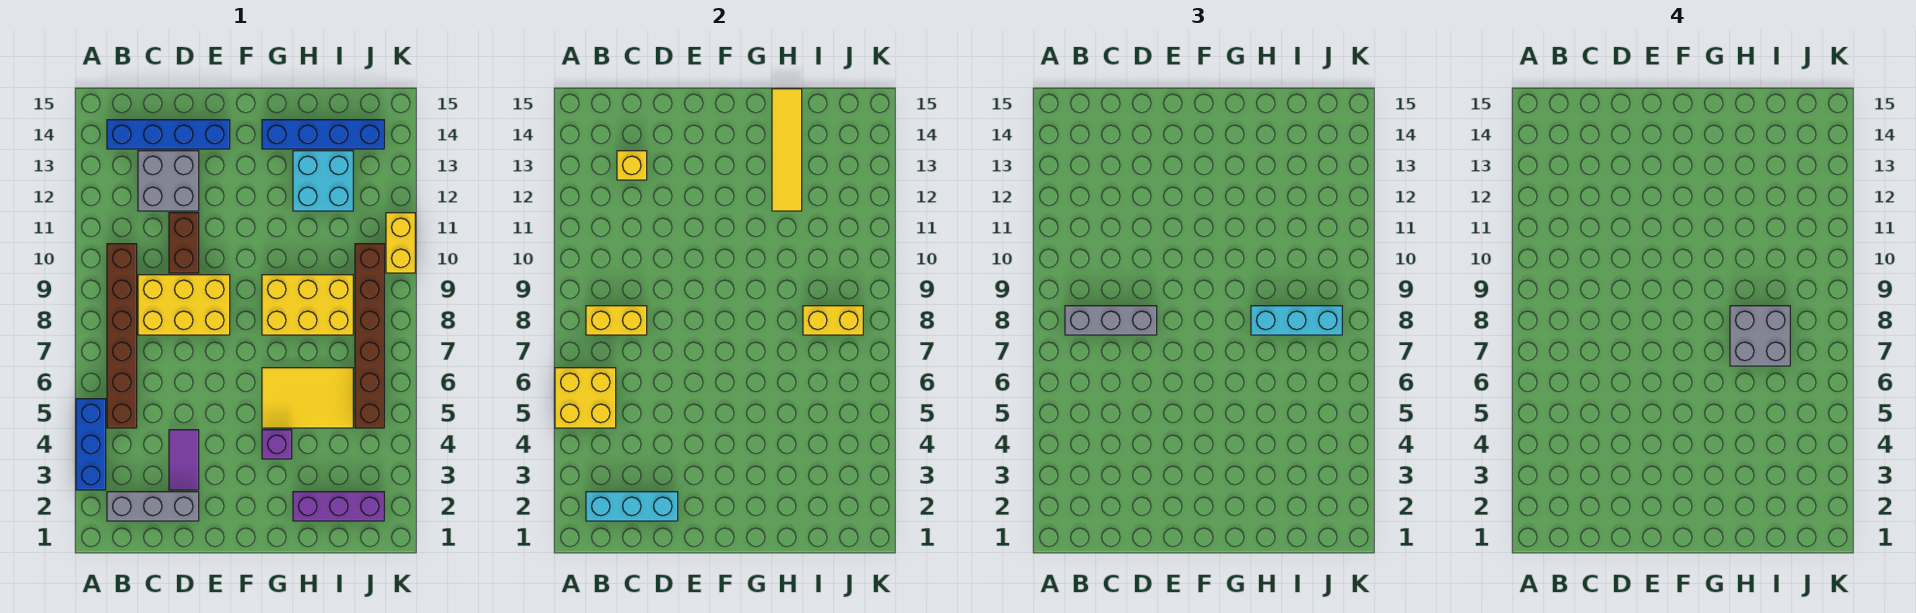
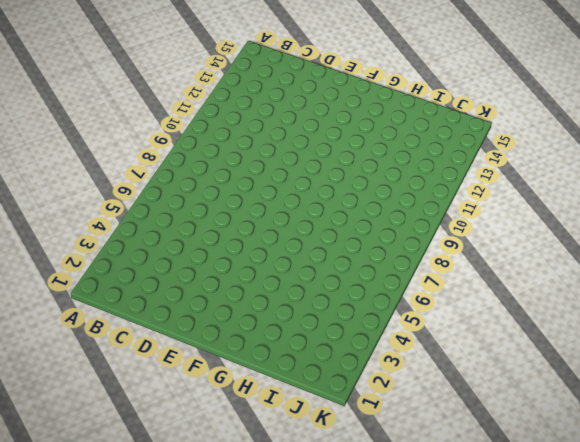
none -> blue brick A3:A5 level 1
none -> grey brick B2:D2 level 1
none -> brown brick B5:B10 level 1

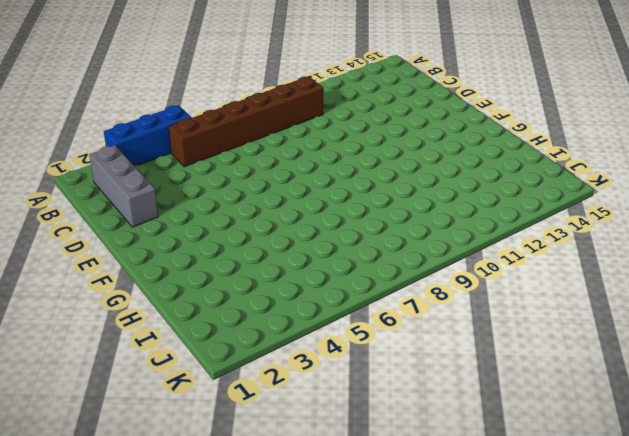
none -> blue brick B14:E14 level 1
none -> yellow brick C8:E9 level 1
none -> grey brick C12:D13 level 1

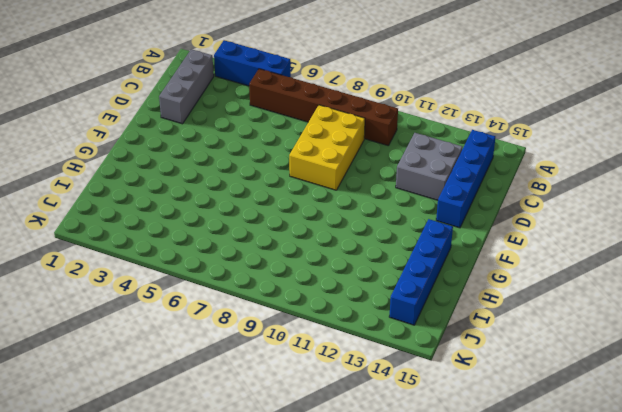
none -> purple tile D3:D4 level 1
none -> brown brick D10:D11 level 1
none -> purple brick G4 level 1

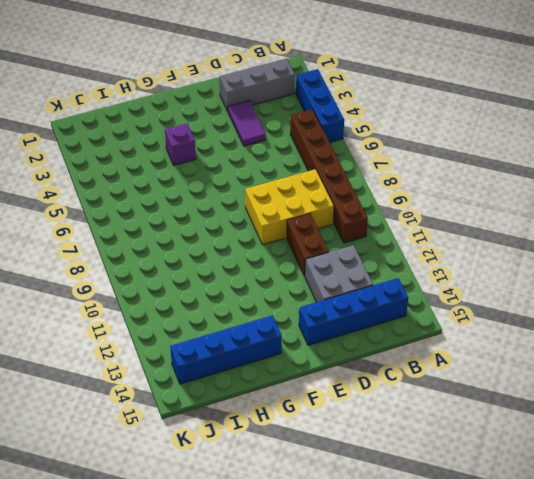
none -> yellow tile G5:I6 level 1
none -> yellow brick G8:I9 level 1
none -> purple brick H2:J2 level 1

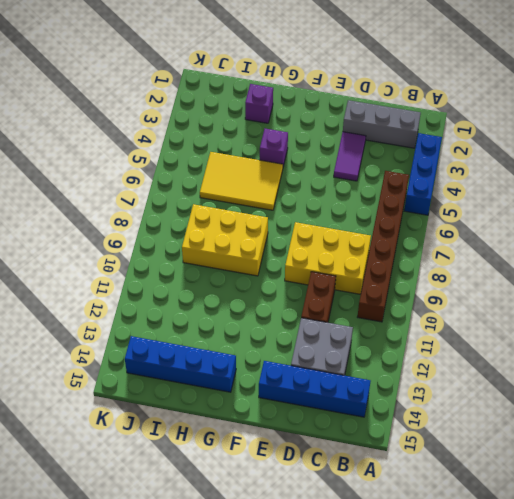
purple brick H2 level 1 -> purple brick H2:J2 level 1
none -> cyan brick H12:I13 level 1
none -> brown brick J5:J10 level 1
none -> yellow brick K10:K11 level 1

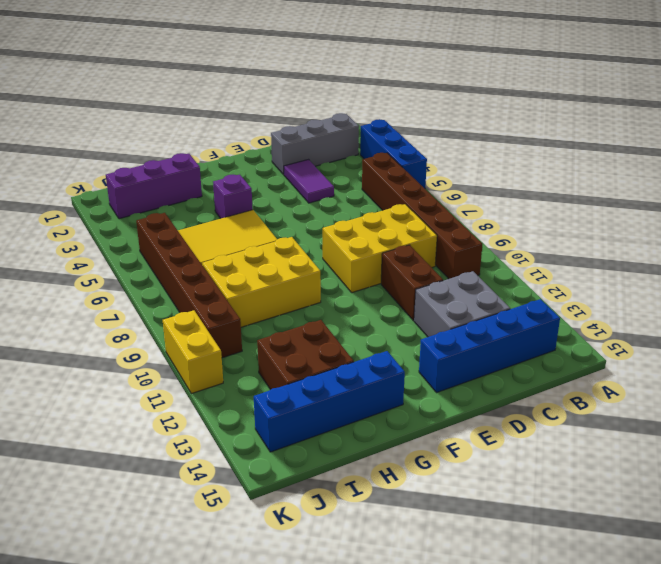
brown brick H12:I13 level 1 -> cyan brick H12:I13 level 1
none -> yellow brick A5:B6 level 2
none -> cyan brick B2:D2 level 2
none -> yellow brick B8:C8 level 2

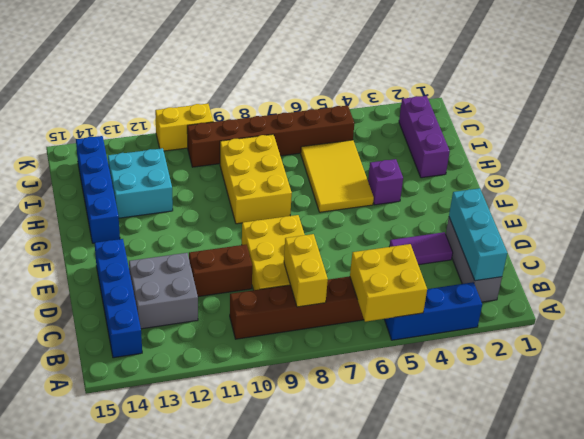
none -> yellow brick C13 level 2
none -> yellow tile H12:H15 level 2
none -> yellow brick I8:J8 level 2

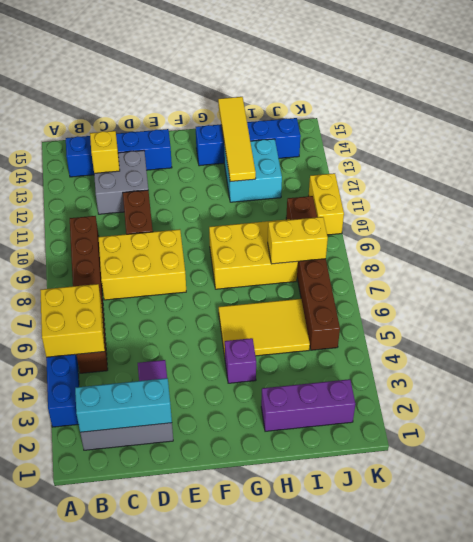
none -> yellow brick B8:C8 level 2
none -> grey brick B8:D8 level 3
none -> cyan brick H8:J8 level 3

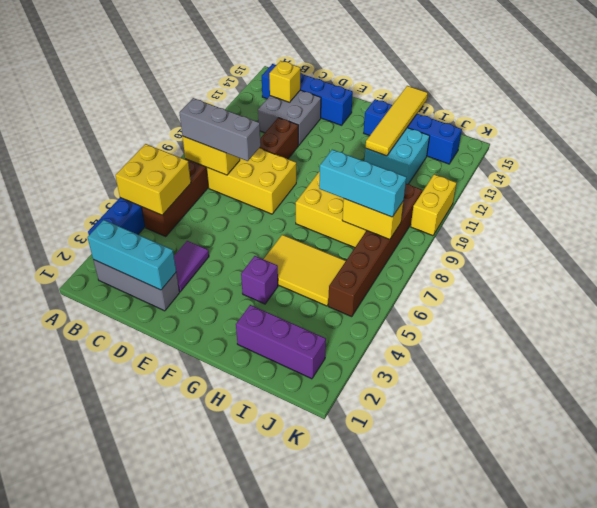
none -> grey brick H7:I8 level 4

